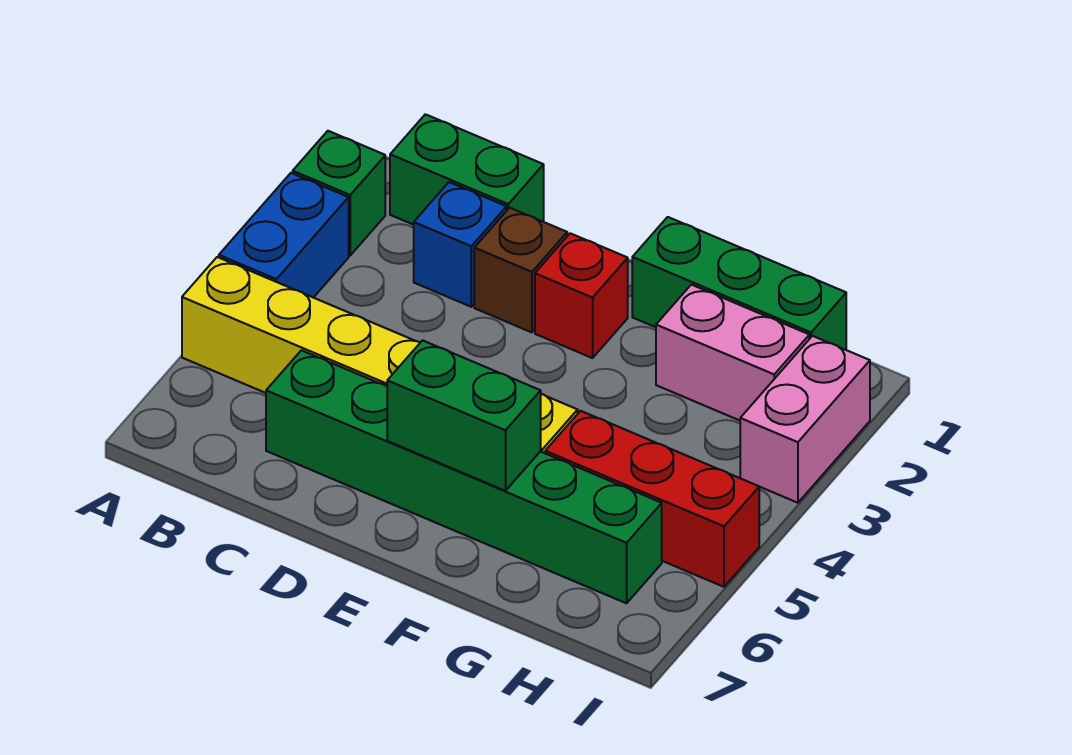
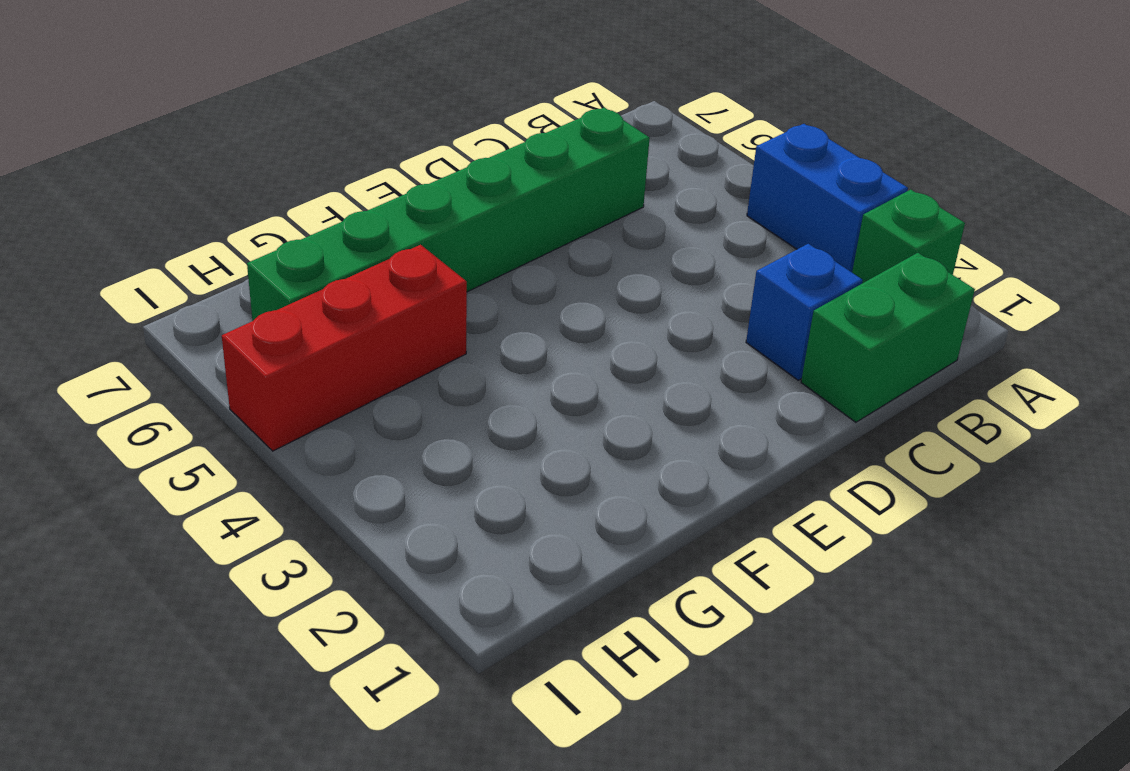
none -> yellow brick A5:F5 level 1
none -> brown brick D2 level 1
none -> red brick E2 level 1

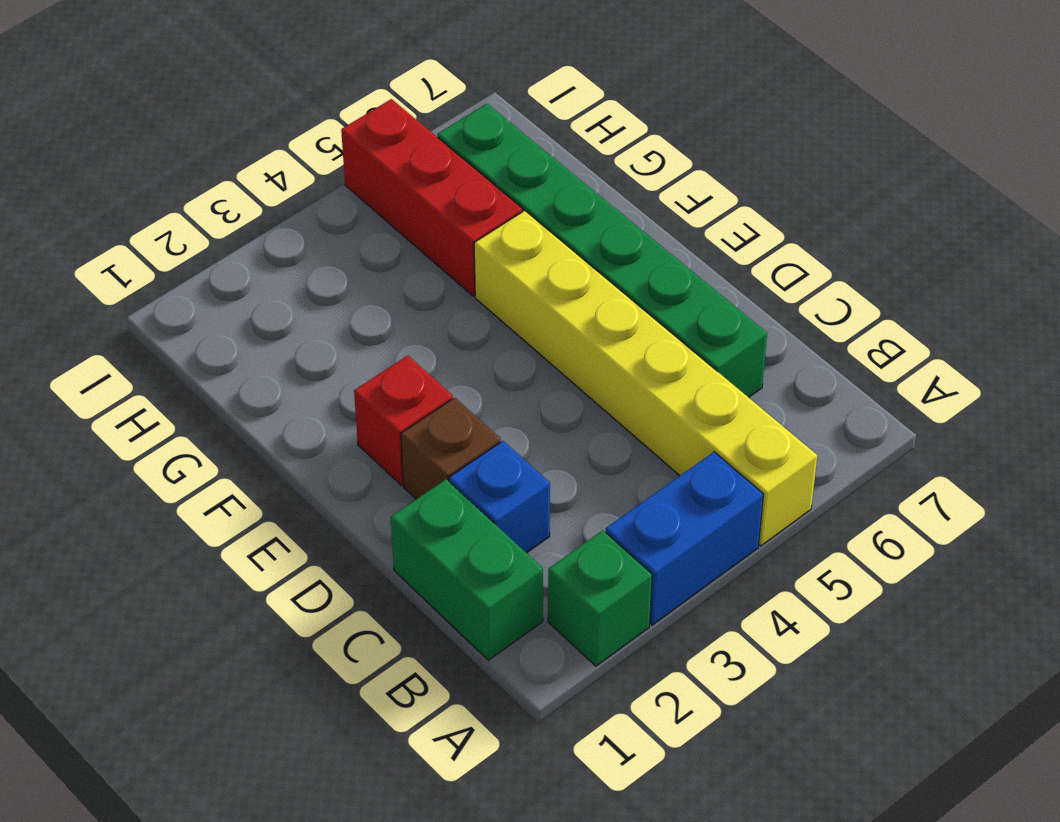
none -> green brick F1:H1 level 1
none -> pink brick G2:H2 level 1
none -> pink brick I2:I3 level 1

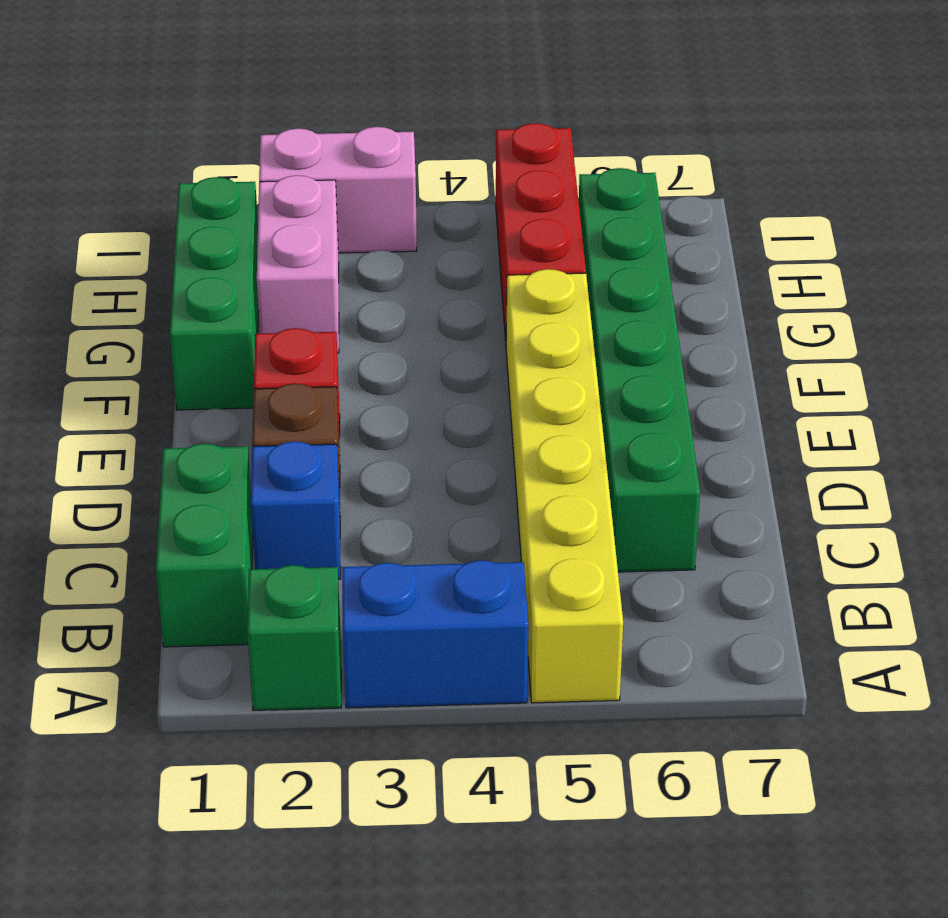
none -> green brick E6:F6 level 2

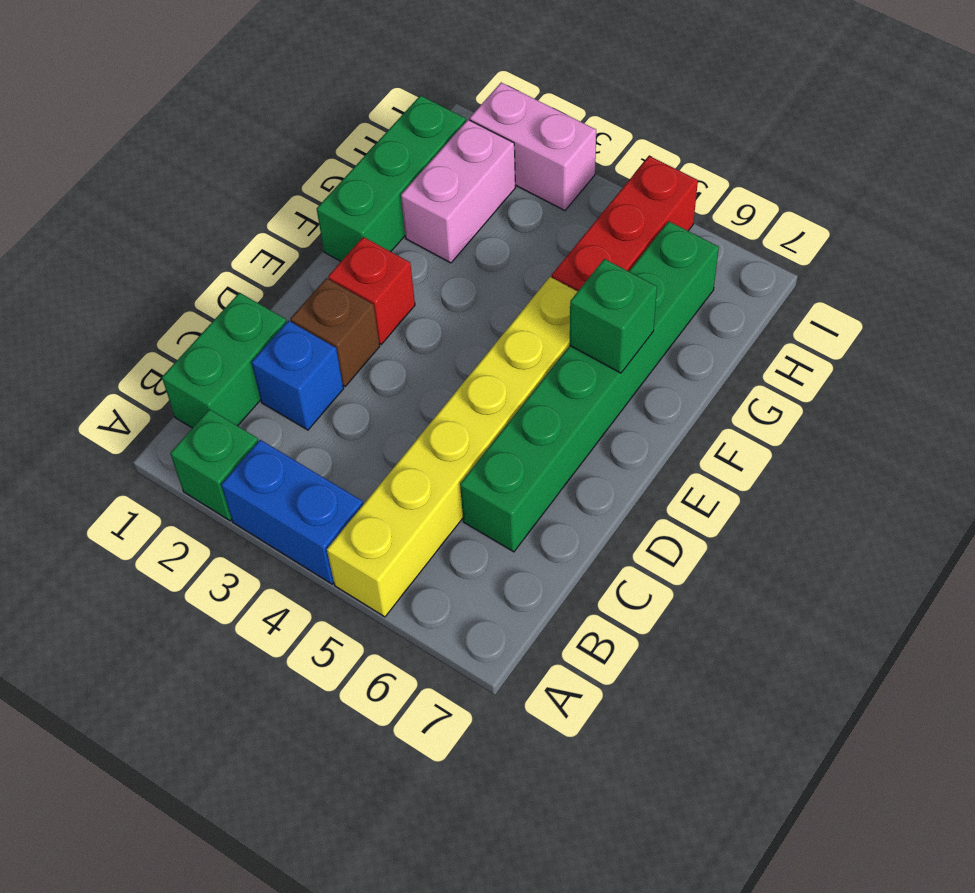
green brick F6 level 2 -> green brick E6:F6 level 2

